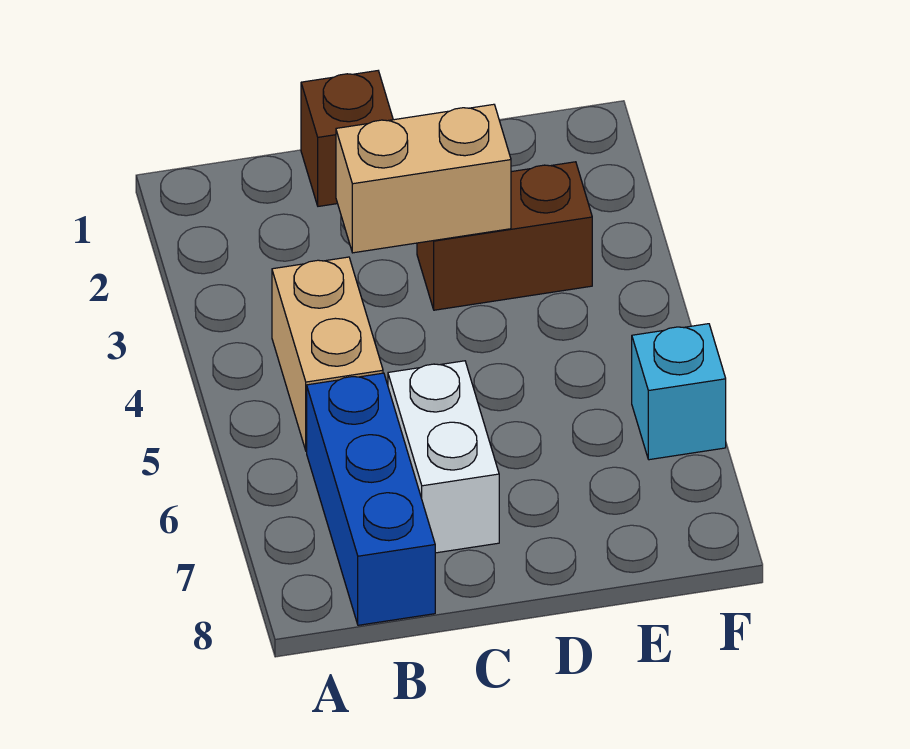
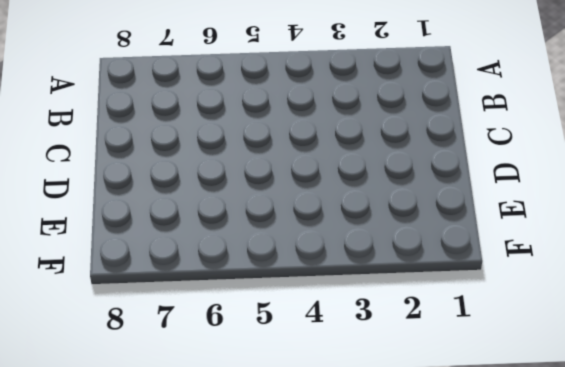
none -> tan brick B4:B5 level 1
none -> blue brick B6:B8 level 1

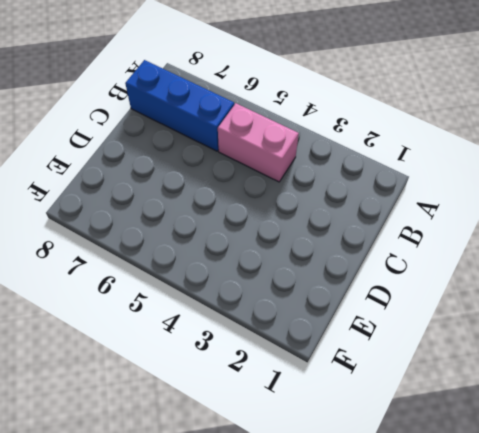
pink brick B4:B5 level 1 -> tan brick B4:B5 level 1
none -> brown brick C1 level 1
none -> white brick C6:C7 level 1

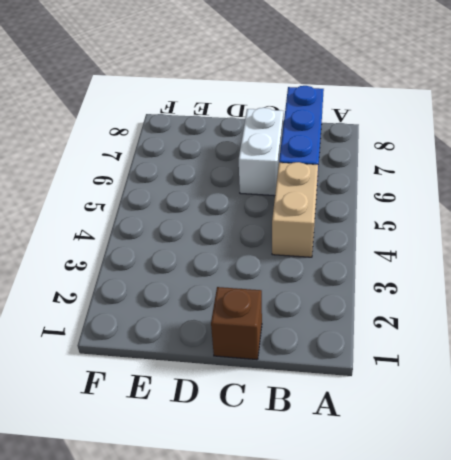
none -> brown brick D3:E3 level 1
none -> cyan brick F6 level 1

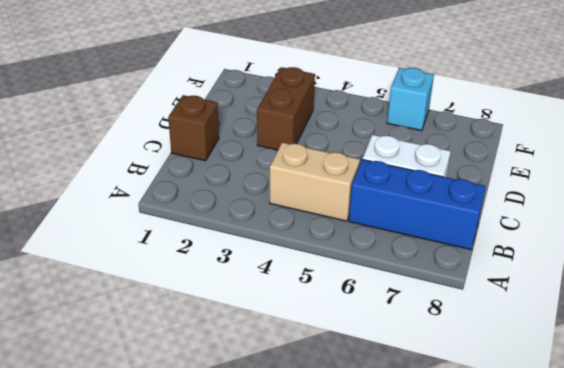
none -> tan brick C3:D3 level 2

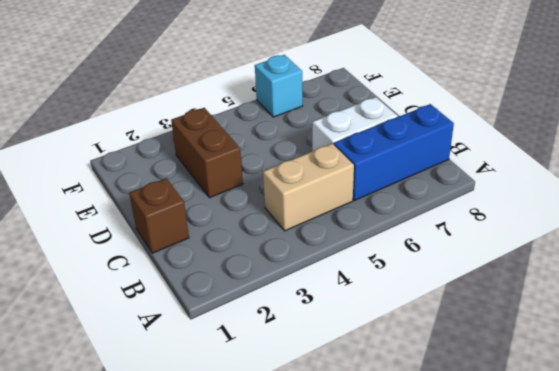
none -> tan brick C3:D3 level 2

